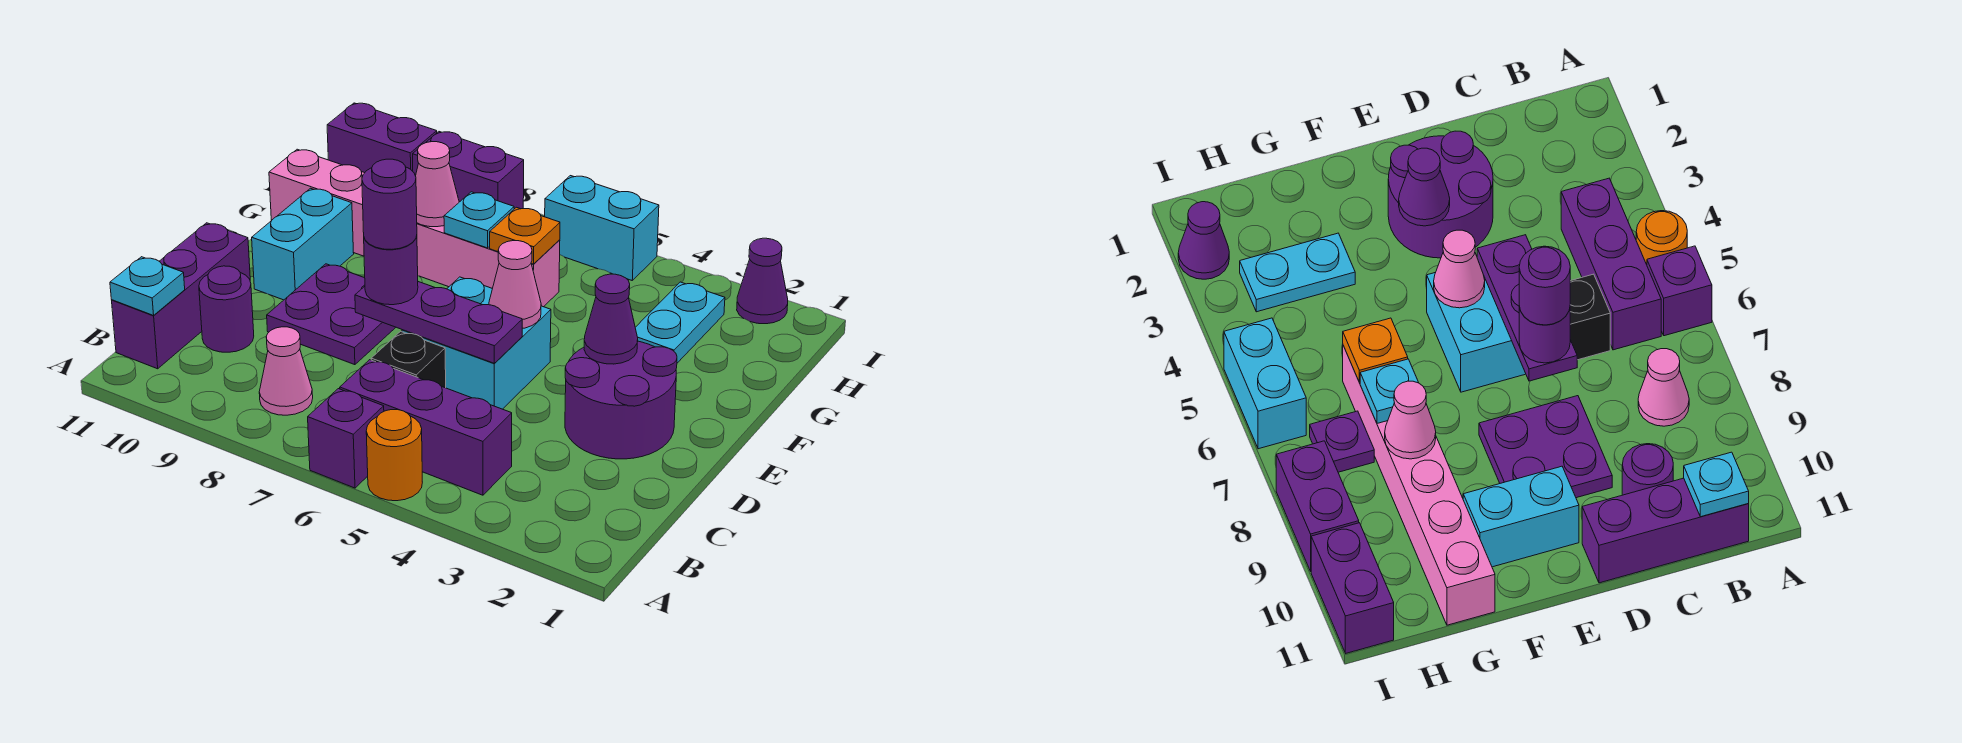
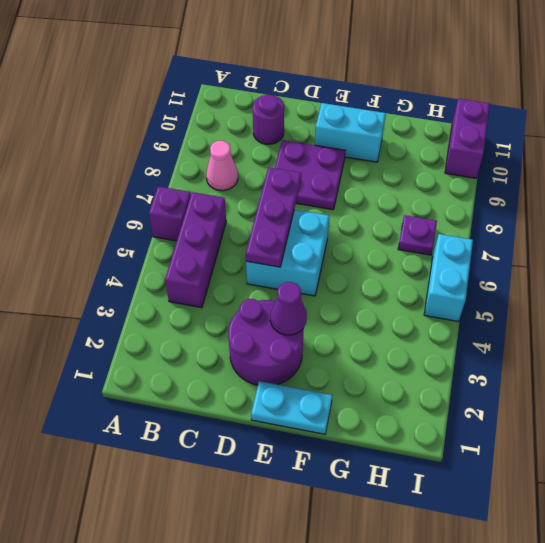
cyan plate E1:F1 level 1 -> cyan plate G3:H3 level 1
none -> orange round brick A5 level 1
none -> purple brick B11:D11 level 1
none -> black brick C6 level 1

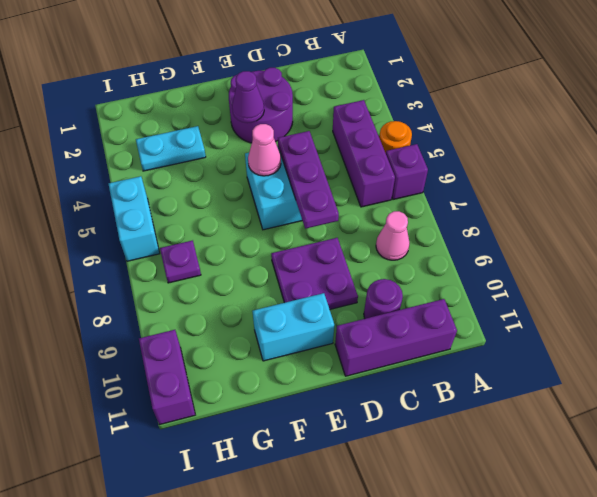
none -> black brick C6 level 1
none -> pink brick G6:G11 level 1
none -> purple cone I2 level 1

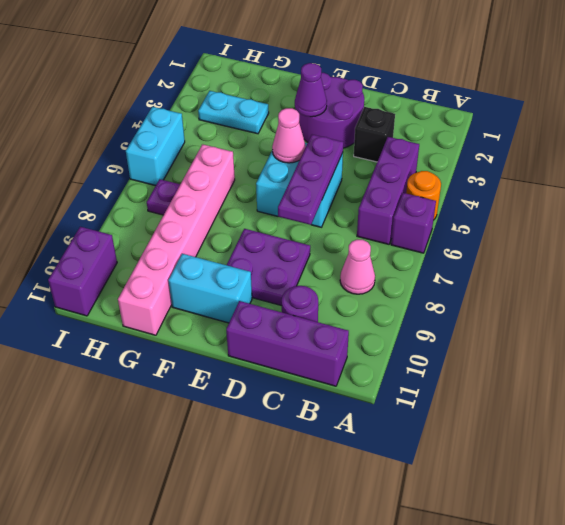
black brick C3 level 1 -> black brick C6 level 1
none -> purple cone I2 level 1
none -> purple brick I8:I9 level 1
none -> cyan plate B11 level 2

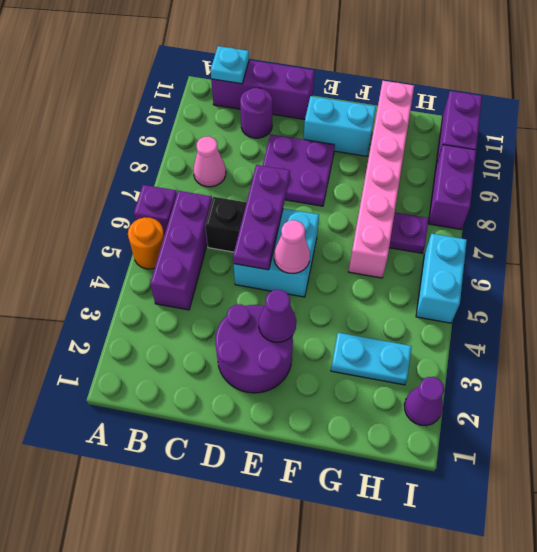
none -> orange plate G6 level 2
none -> cyan plate G7 level 2
none -> pink cone G8 level 2

